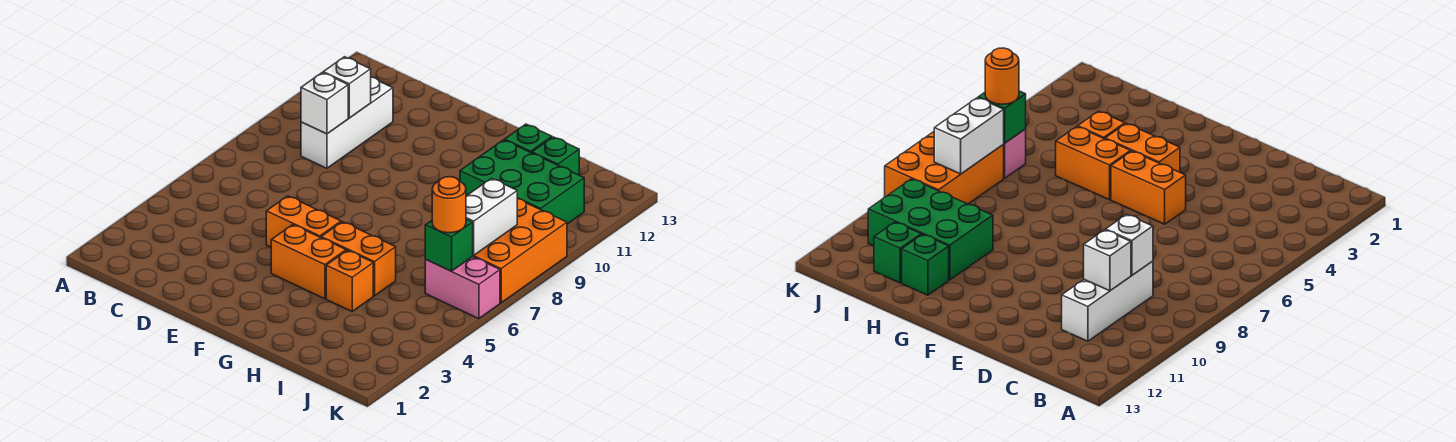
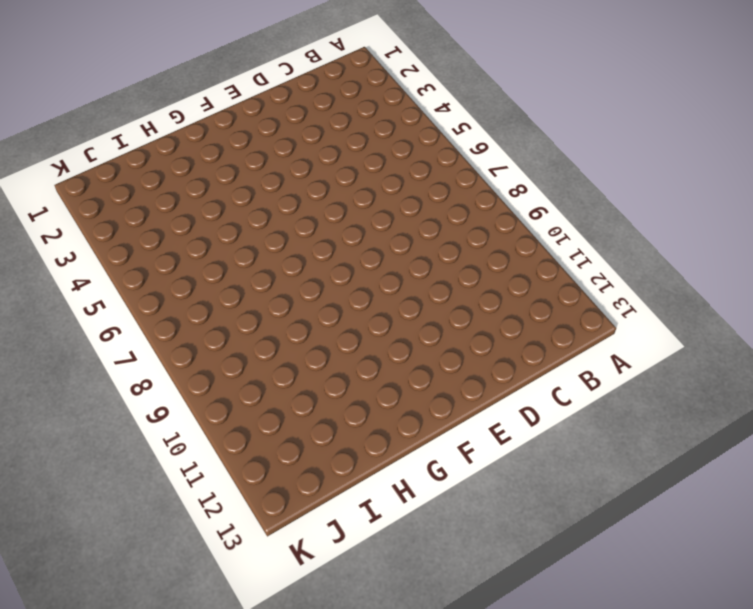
none -> white brick C9:C11 level 1
none -> orange brick E5:F5 level 1
none -> orange brick F4:G4 level 1

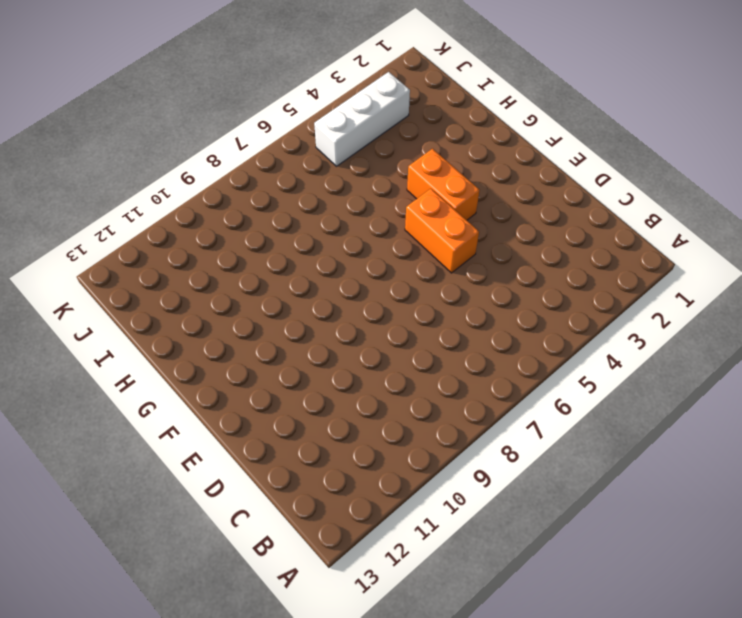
white brick J3:J5 level 1 -> white brick C9:C11 level 1
none -> orange brick G5:H5 level 1
none -> orange brick H4 level 1
none -> green brick H10:J11 level 1

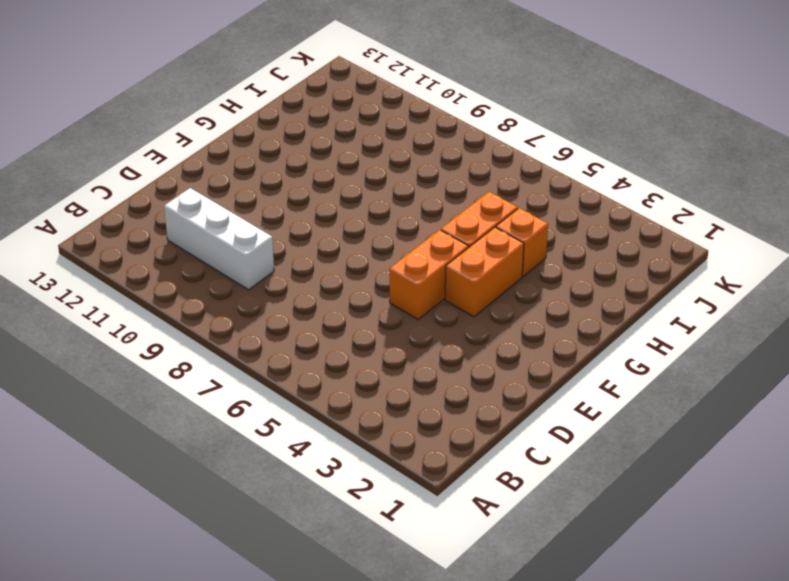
none -> green brick H10:J11 level 1
none -> green brick H12 level 1
none -> green brick I12 level 1

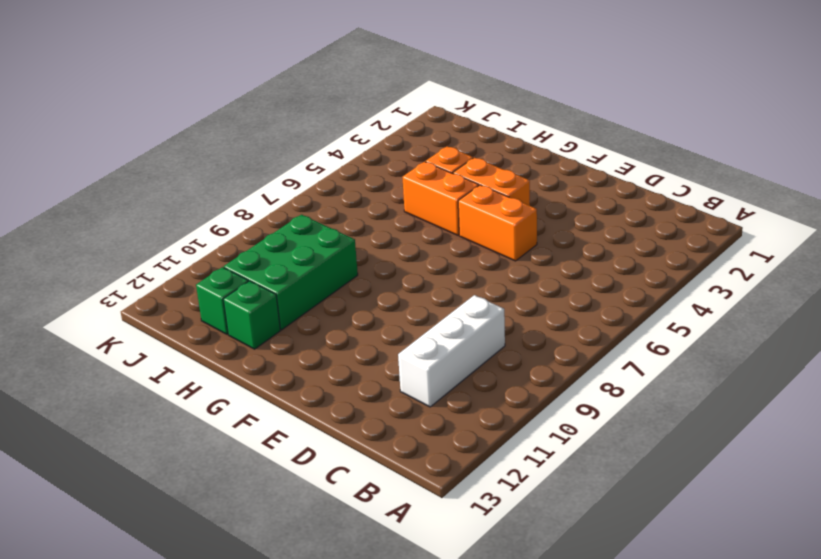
green brick H9:I11 level 1 -> green brick H10:J11 level 1
none -> pink brick J6:K6 level 1
none -> orange brick J7:K9 level 1
none -> white brick C9 level 2

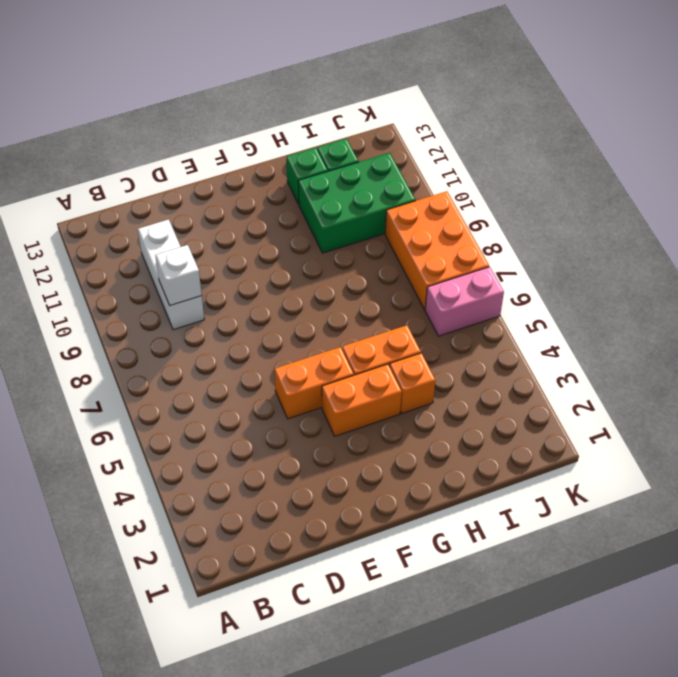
none -> white brick C10 level 2
none -> green brick J6 level 2
none -> white brick J7:J8 level 2

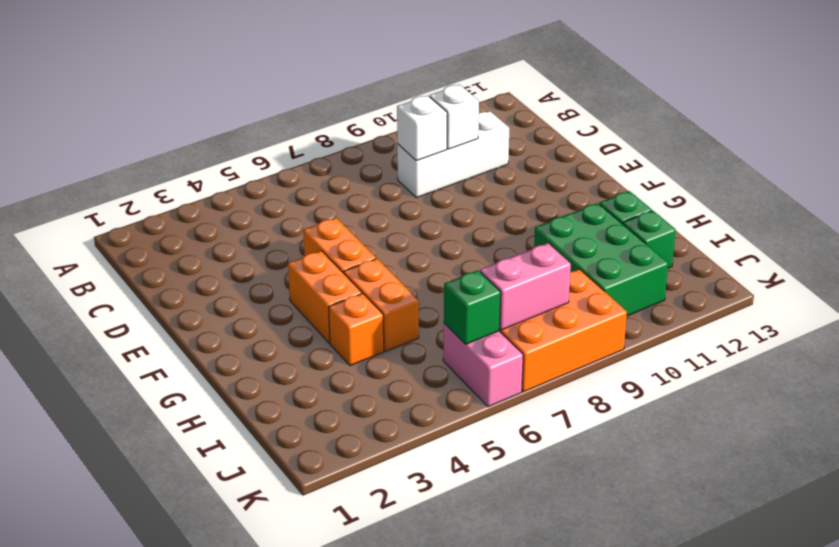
pink brick J7:J8 level 2 -> white brick J7:J8 level 2
none -> orange round brick J6 level 3

